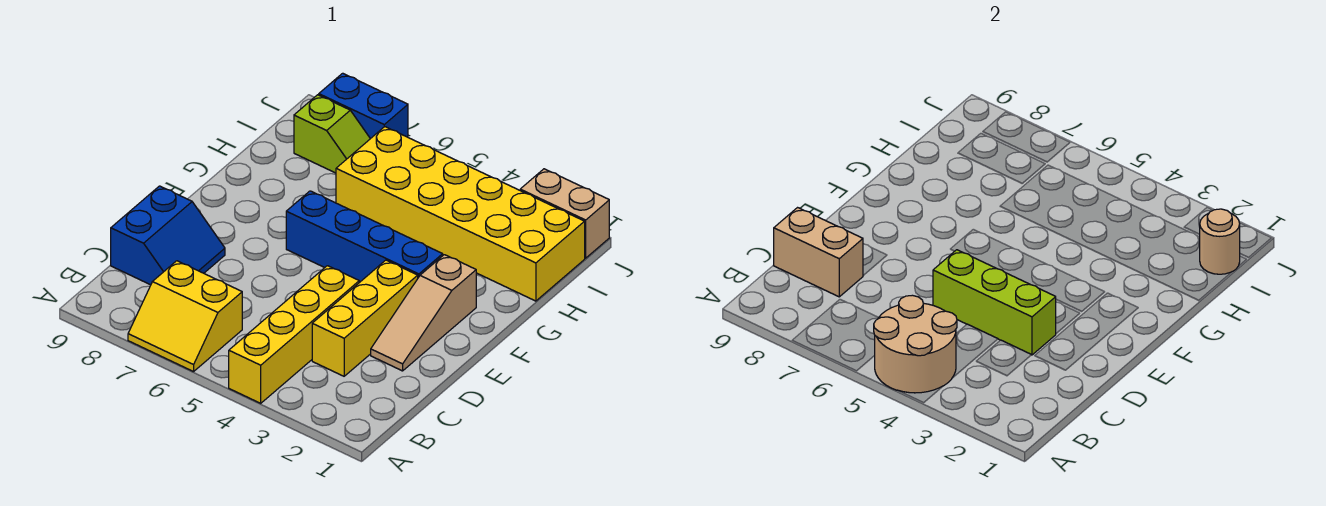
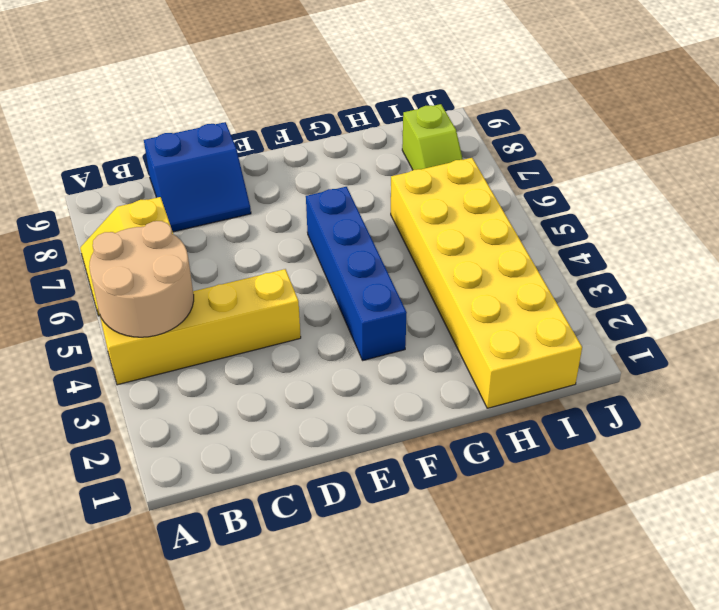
none -> yellow brick C3:E3 level 1
none -> tan slope D2:F2 level 1 top F
none -> tan brick J1:J2 level 1

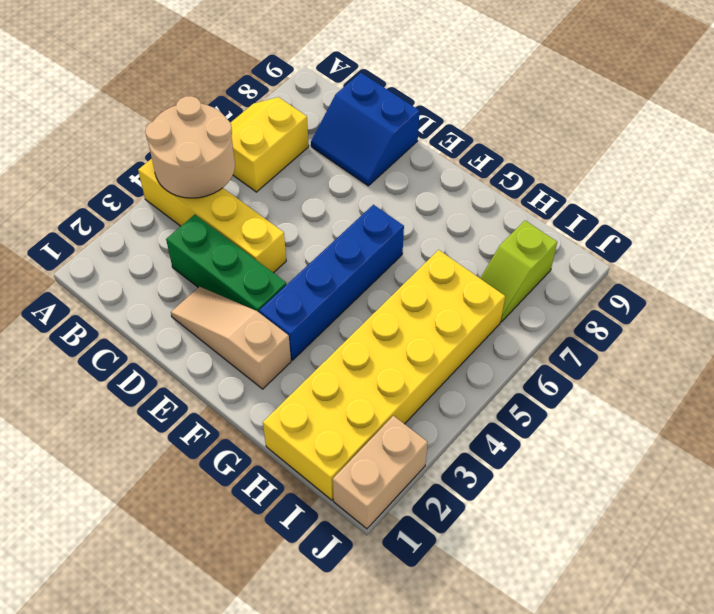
green brick C3:E3 level 1 -> yellow brick C3:E3 level 1
none -> blue brick J7:J8 level 1
none -> tan brick C8:C9 level 2
none -> lime brick D3:D5 level 2

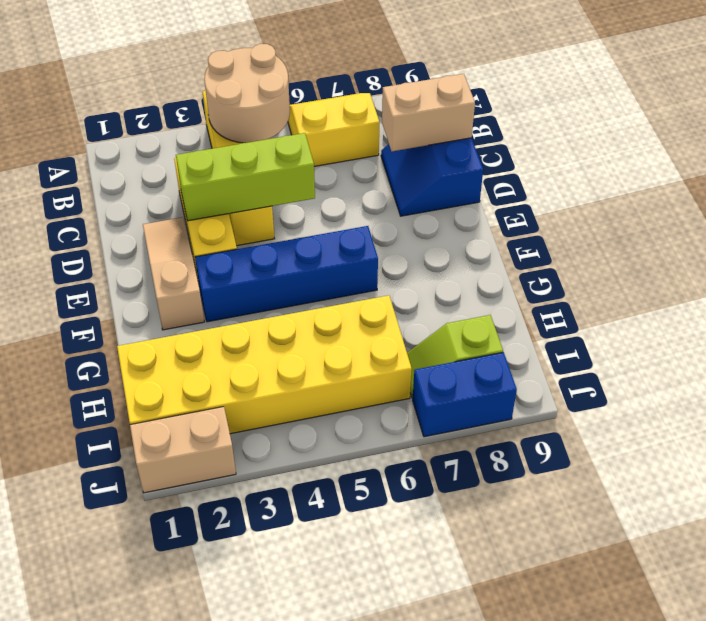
none -> tan round brick I1 level 2

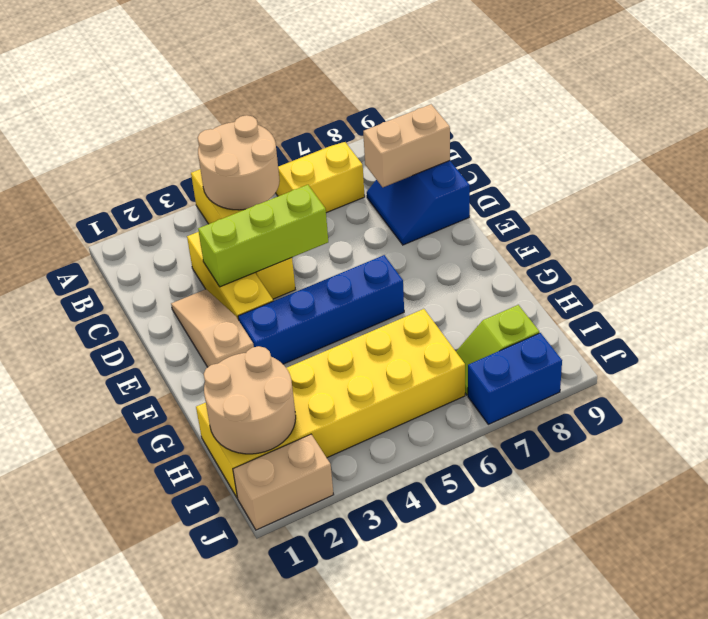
tan round brick H1:I2 level 2 -> tan round brick I1 level 2

